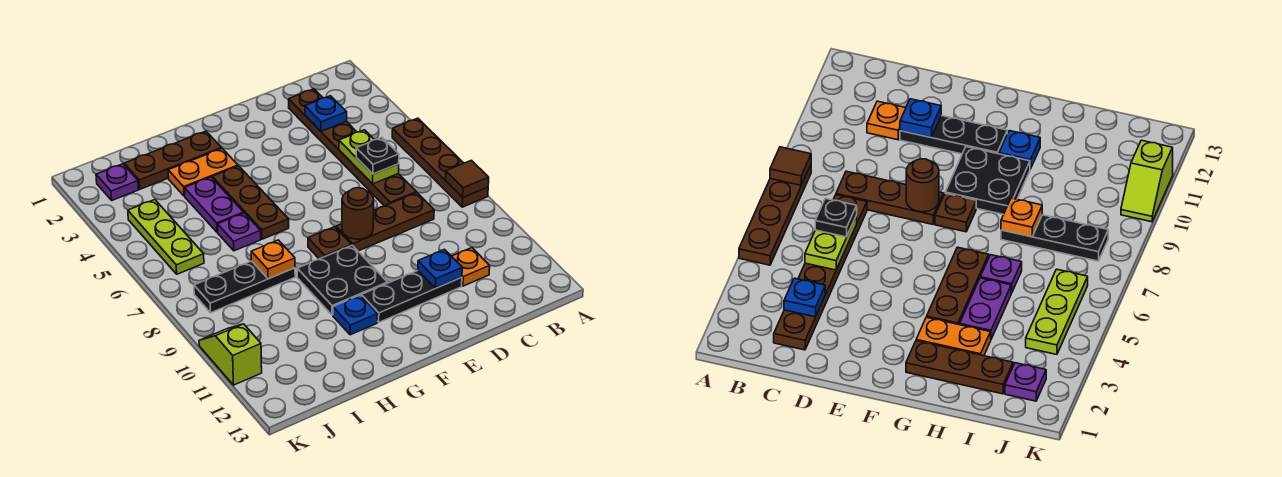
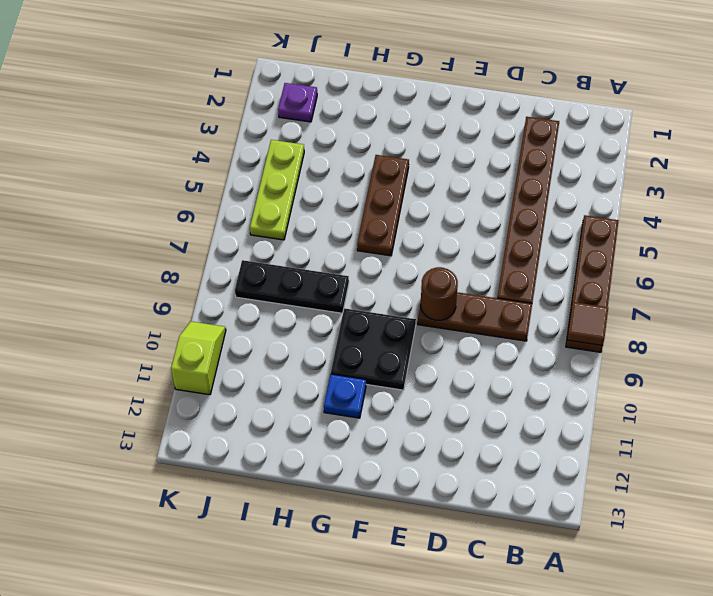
none -> orange plate C11 level 1
none -> black plate D11:F11 level 1
none -> brown plate F8 level 1

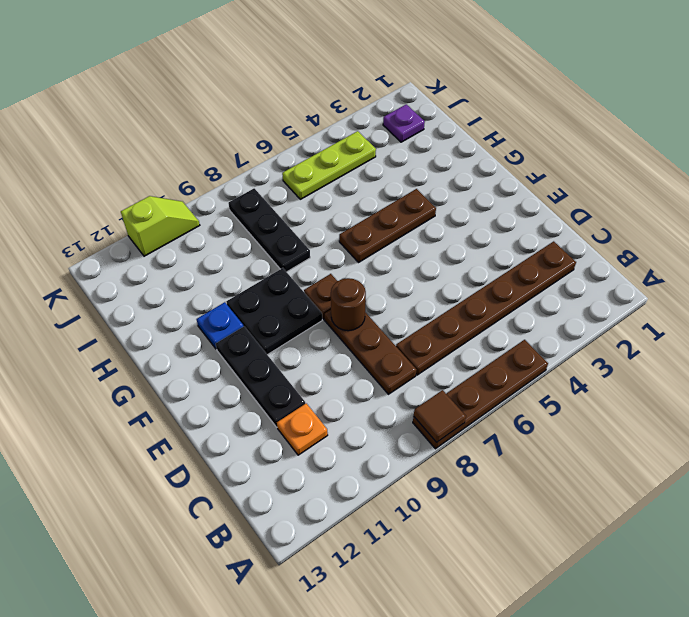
none -> brown plate G2:I2 level 1
none -> orange plate G3:H3 level 1
none -> purple plate H4:H5 level 1

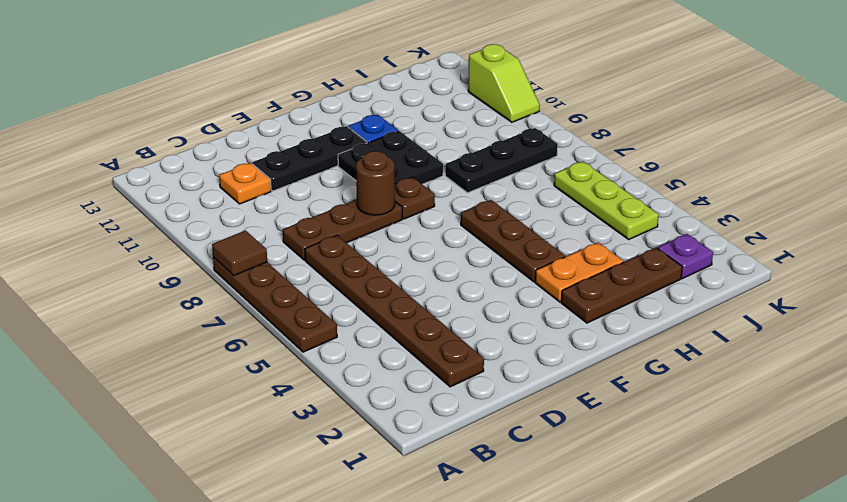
none -> purple plate H4:H5 level 1
none -> purple plate H6 level 1
none -> blue plate C3 level 2

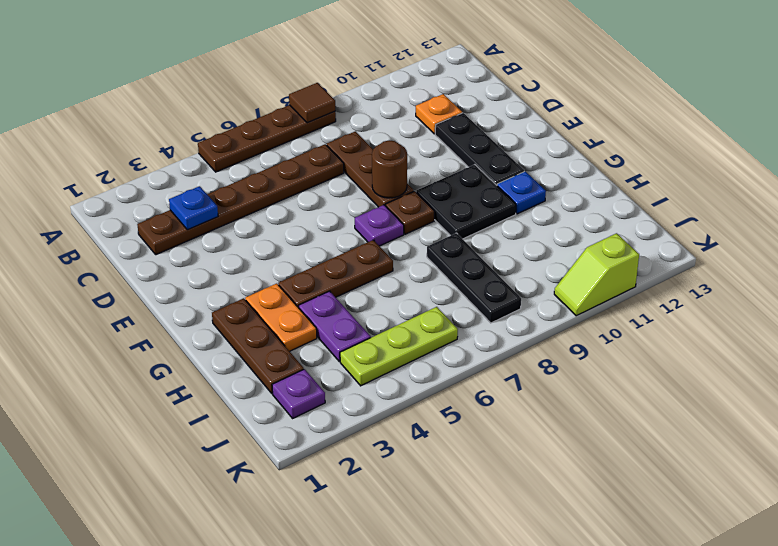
purple plate F7 level 1 -> purple plate H6 level 1
purple plate H4:I4 level 1 -> purple plate H4:H5 level 1
none -> lime plate C5:C6 level 2
none -> blue plate D11 level 2
none -> orange plate H8 level 2

